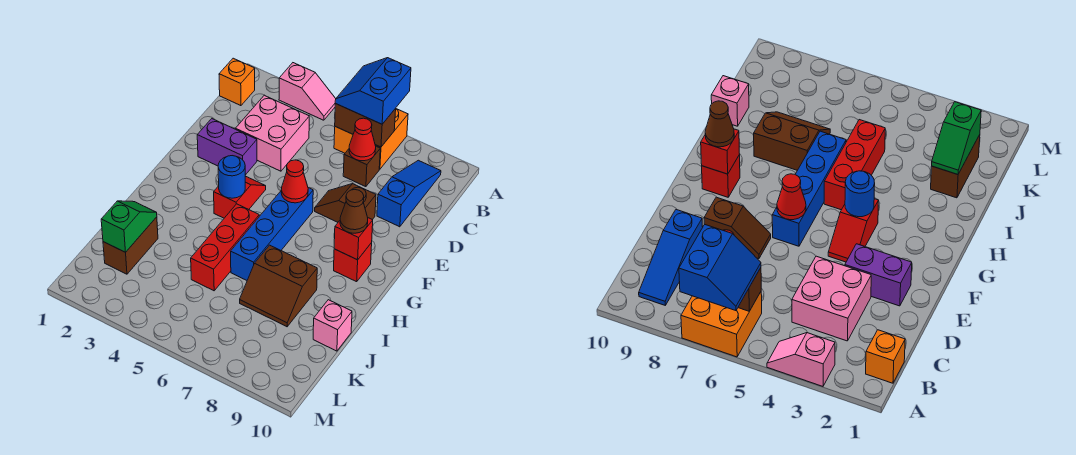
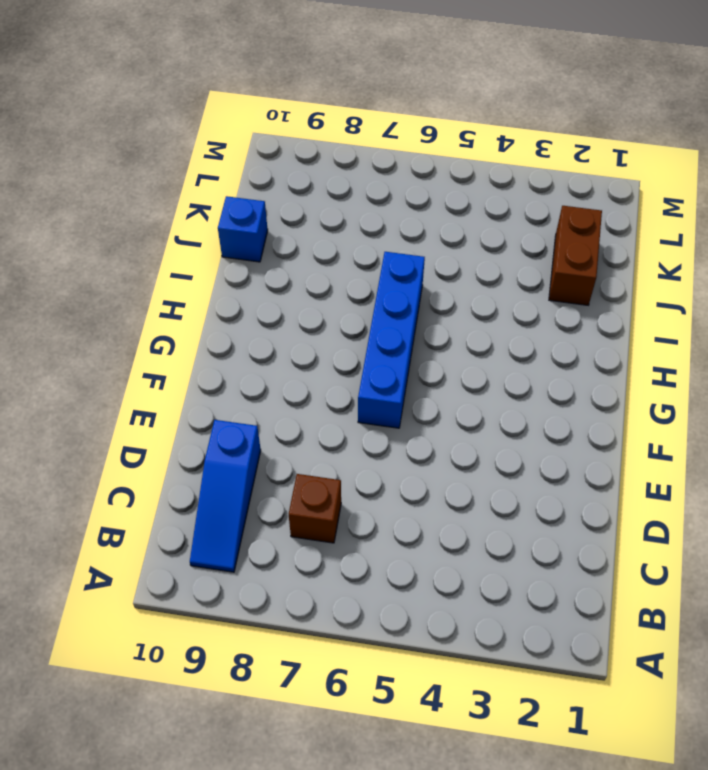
blue brick J10 level 1 -> pink brick J10 level 1
none -> pink slope A3:A4 level 1 top 3
none -> orange brick A6:B7 level 1
none -> orange brick B1 level 1

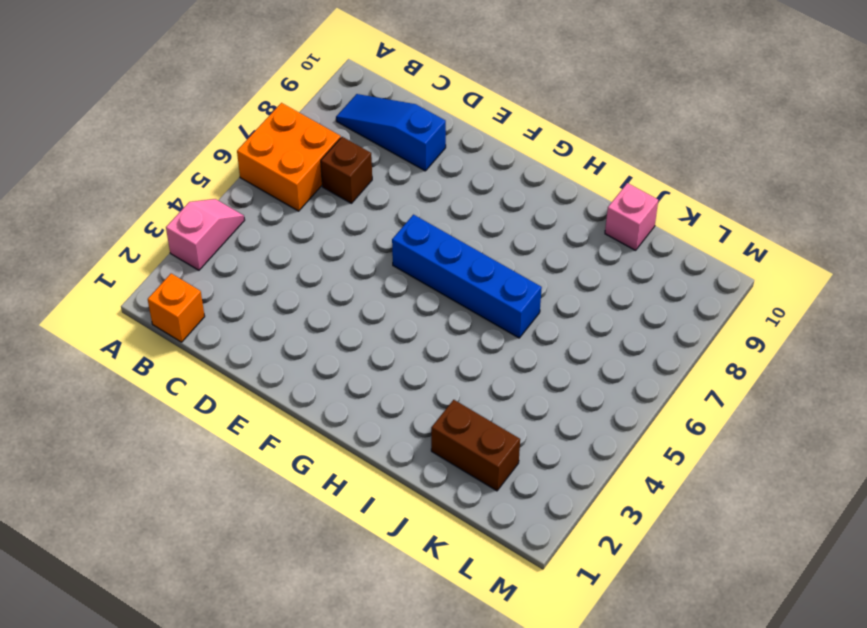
none -> pink brick C3:D4 level 1
none -> purple brick E2:E3 level 1
none -> brown slope E7:E8 level 1 top 8

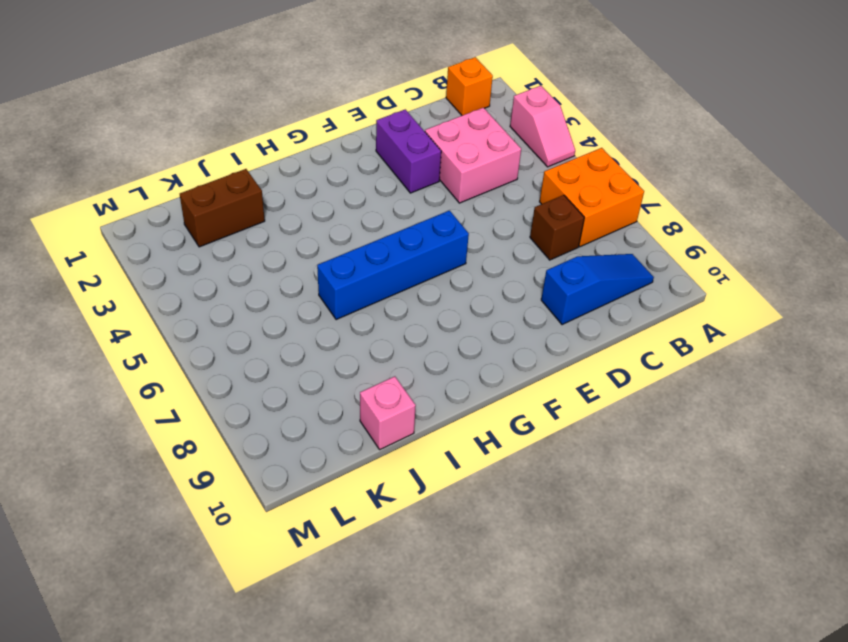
none -> brown slope E7:E8 level 1 top 8
none -> red slope F4:G4 level 1 top G
none -> red brick G9 level 1

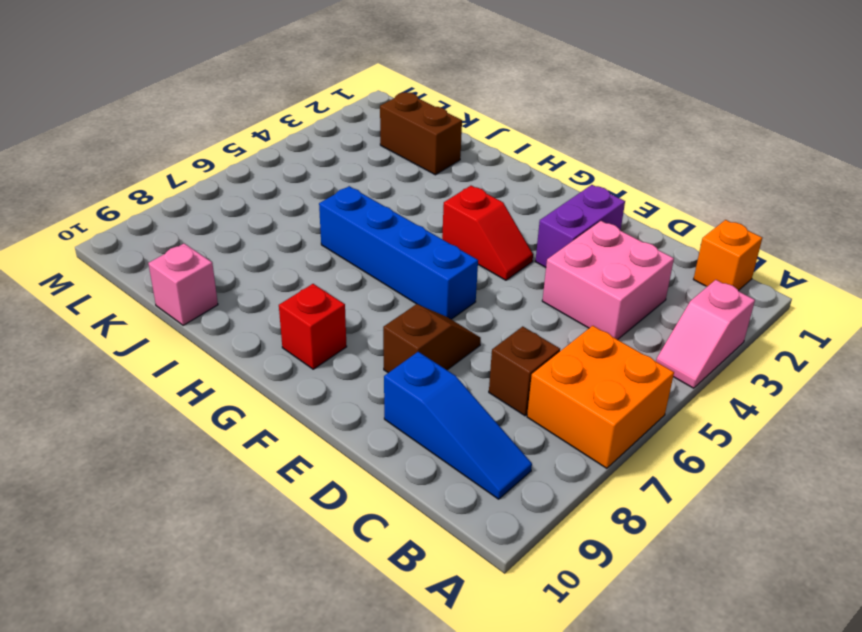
none -> red brick H5:J5 level 1
none -> brown slope I7:J8 level 1 top I
none -> brown brick B6:B7 level 2

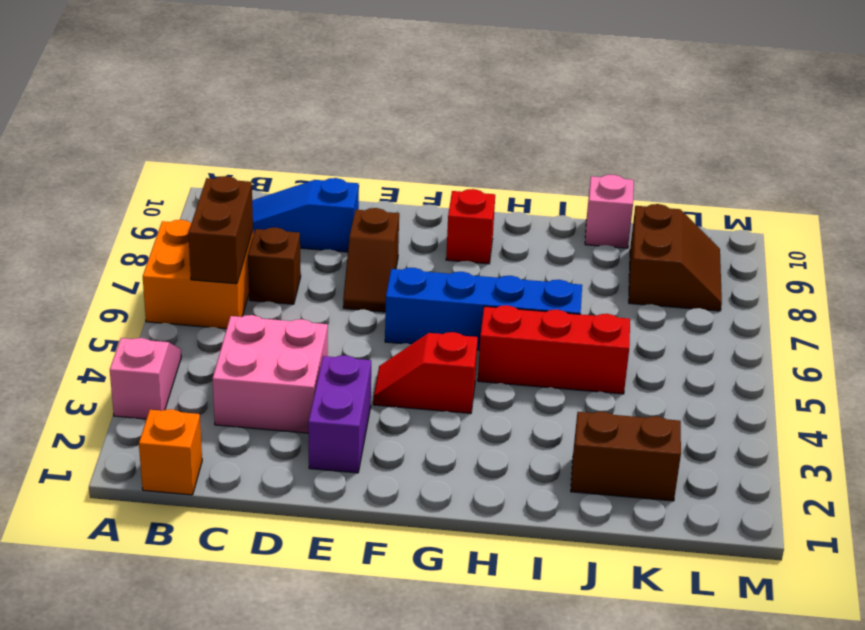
brown slope K8:L9 level 1 top K -> brown slope I7:J8 level 1 top I
none -> red cone C7 level 2
none -> red cone F6 level 2
none -> blue round brick G4 level 2

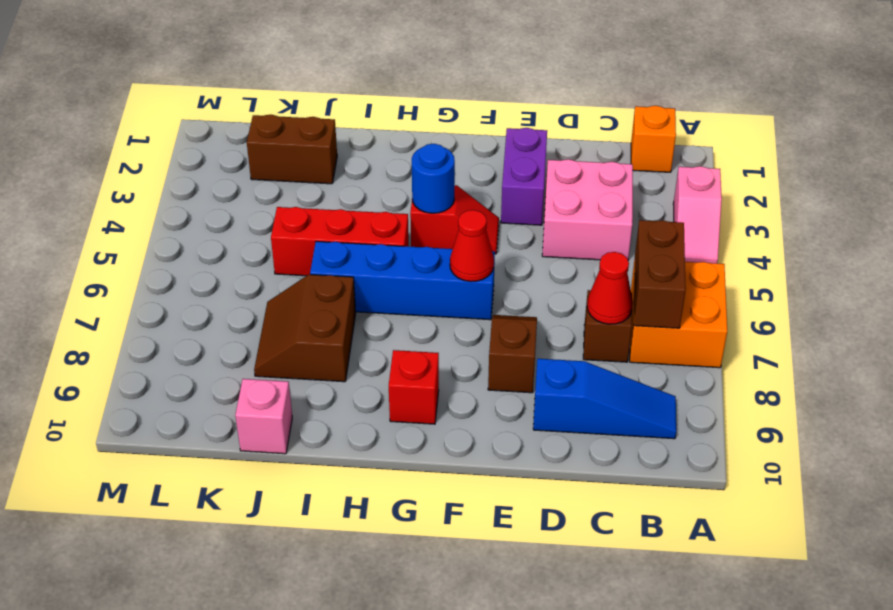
none -> red brick G9 level 2
none -> green slope J2:K2 level 2 top K
none -> blue slope A6:B7 level 3 top 7

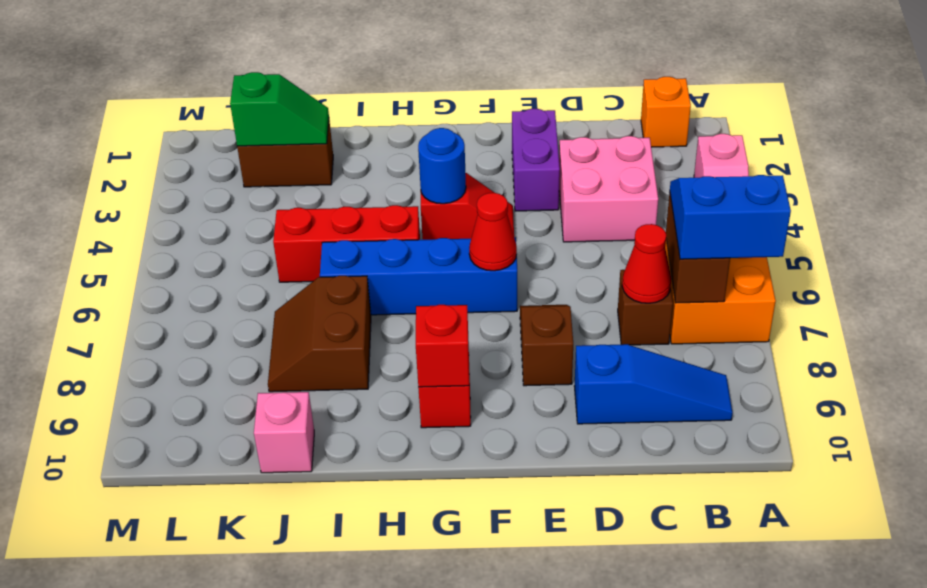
none -> brown cone G9 level 3

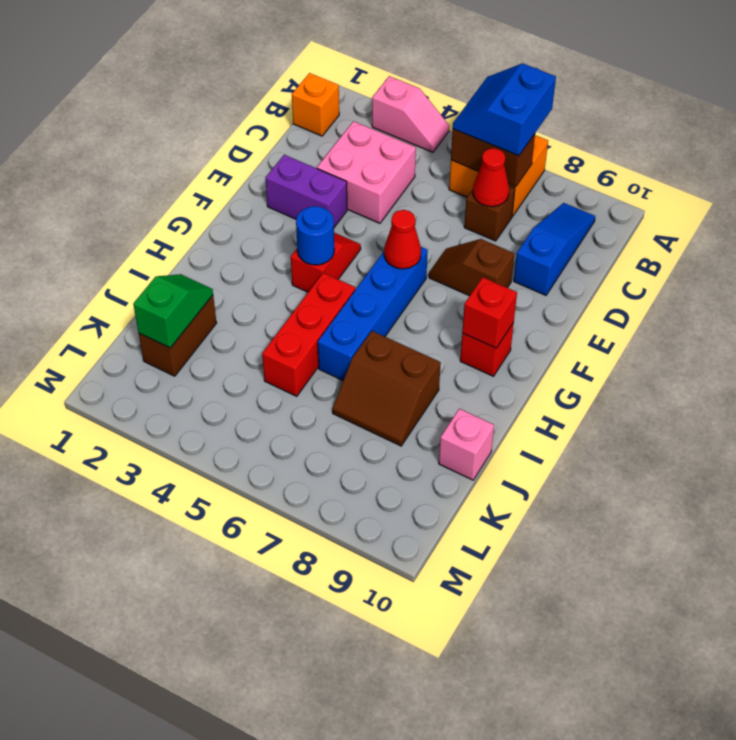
none -> brown cone G9 level 3

